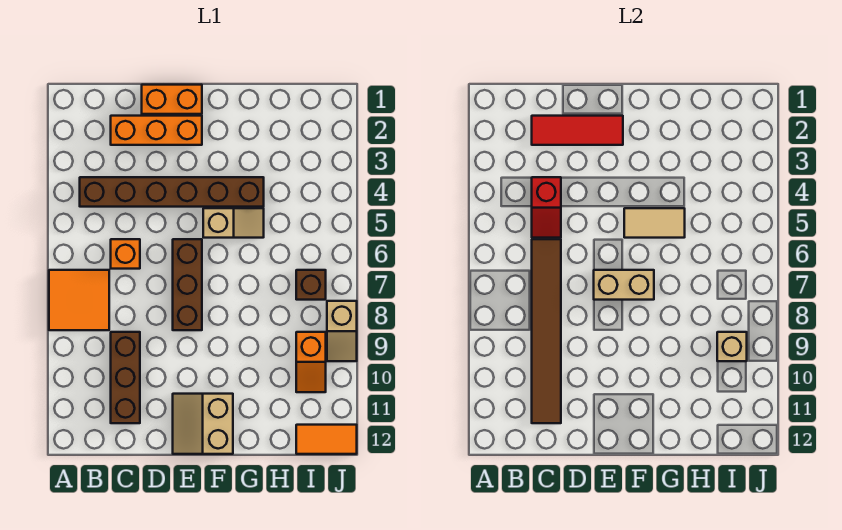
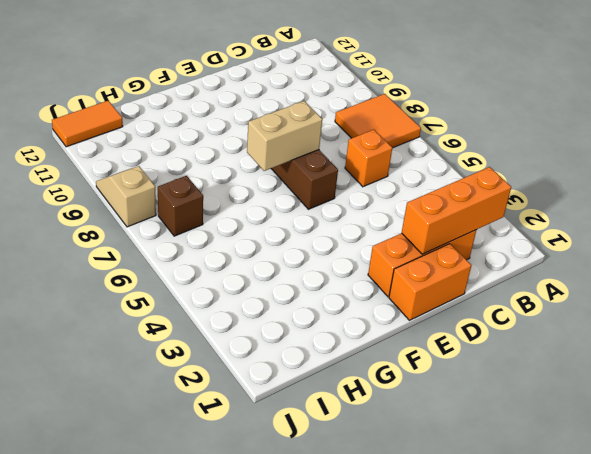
orange brick B2:D2 level 2 -> red tile C2:E2 level 2
none -> brown brick B4:G4 level 1
none -> brown brick C9:C11 level 1
none -> tan slope E11:F12 level 1 top F

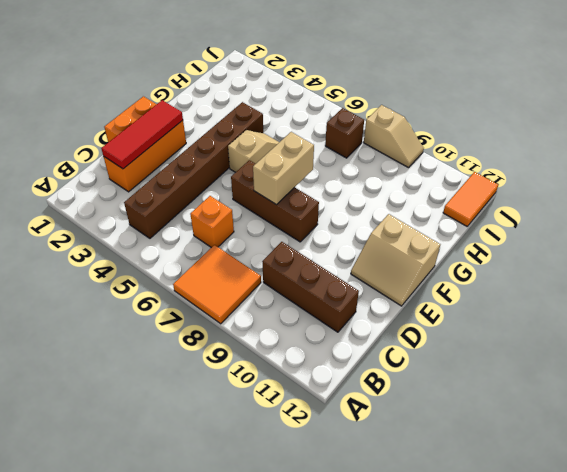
none -> orange slope I9:I10 level 1 top 9
none -> red slope C4:C5 level 2 top 4
none -> brown tile C6:C11 level 2

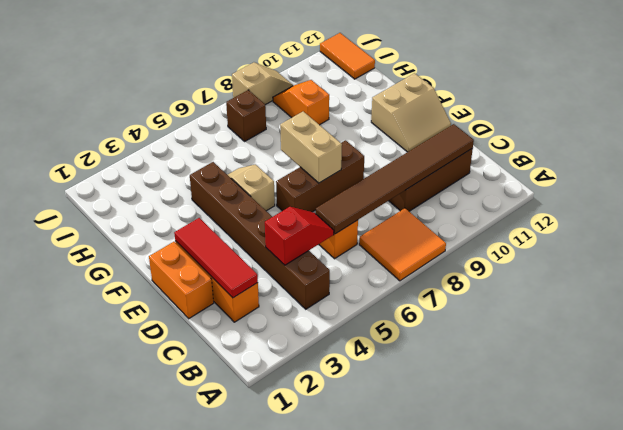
orange slope H9:I9 level 1 top H -> orange slope I9:I10 level 1 top 9
none -> tan tile F5:G5 level 2
none -> tan brick I9 level 2

